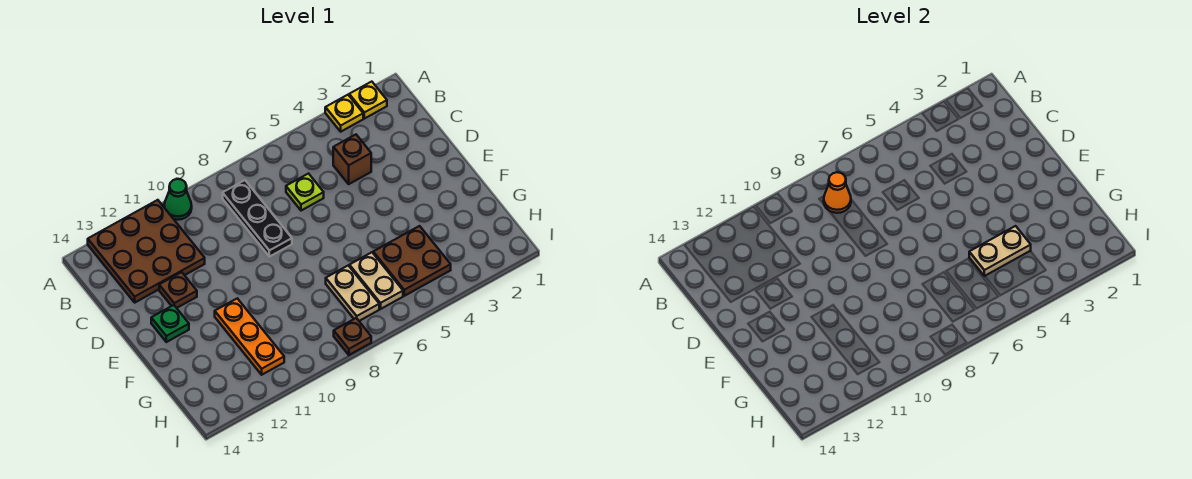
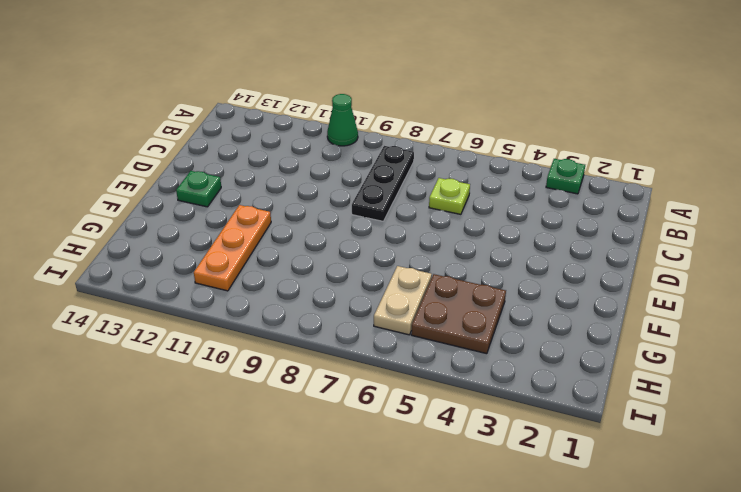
green plate A3 level 1 -> yellow plate A3 level 1
none -> yellow plate A2 level 1
none -> brown plate A11:C13 level 1
none -> brown brick C4 level 1

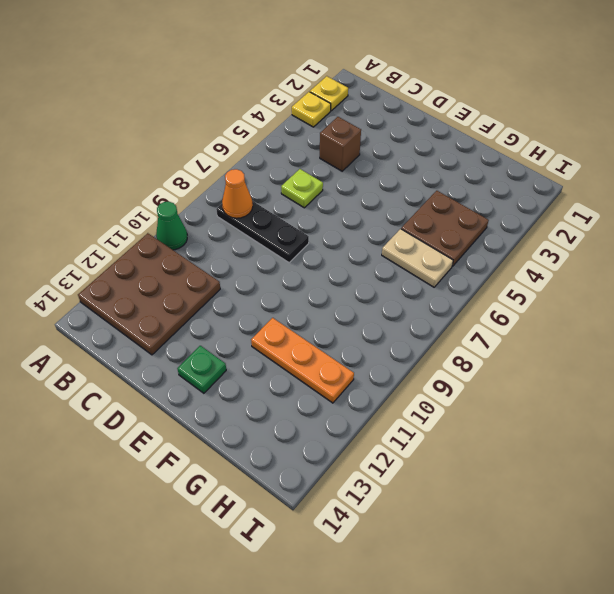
none -> brown plate D12 level 1
none -> tan plate G7:H7 level 1
none -> brown plate I8 level 1

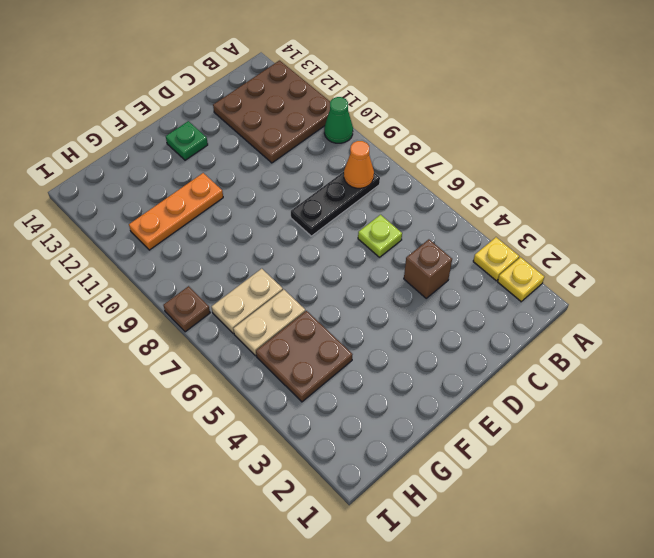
none -> brown plate D12 level 1
none -> tan plate G4:G5 level 2

